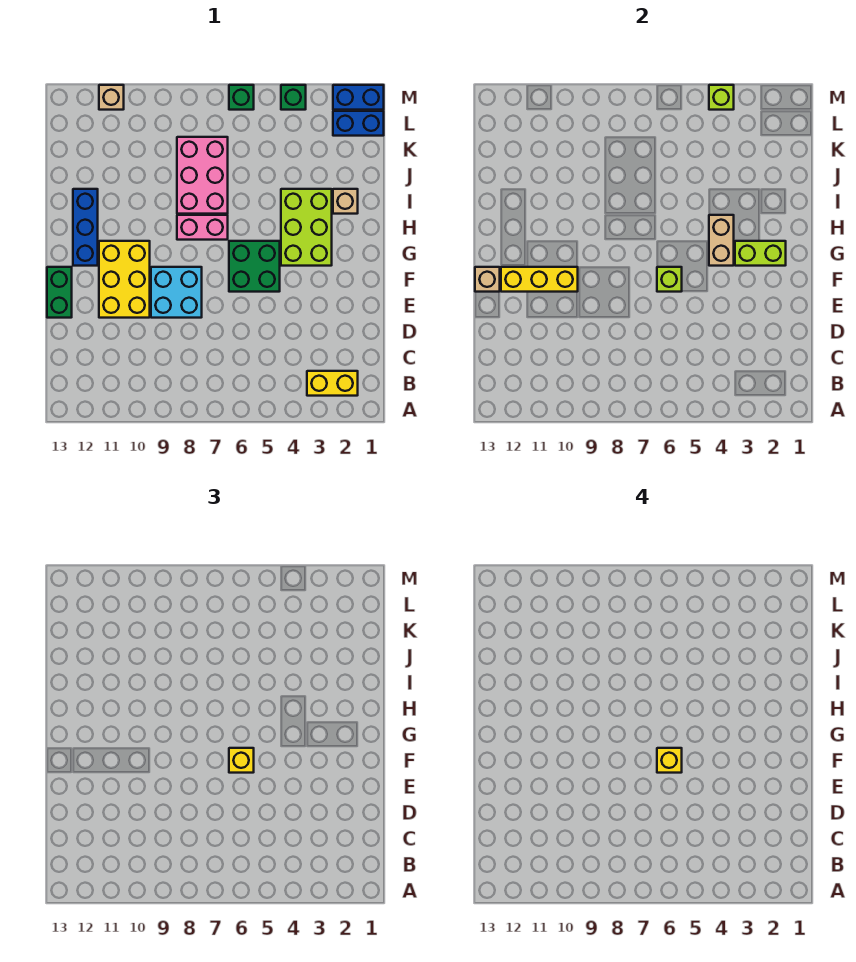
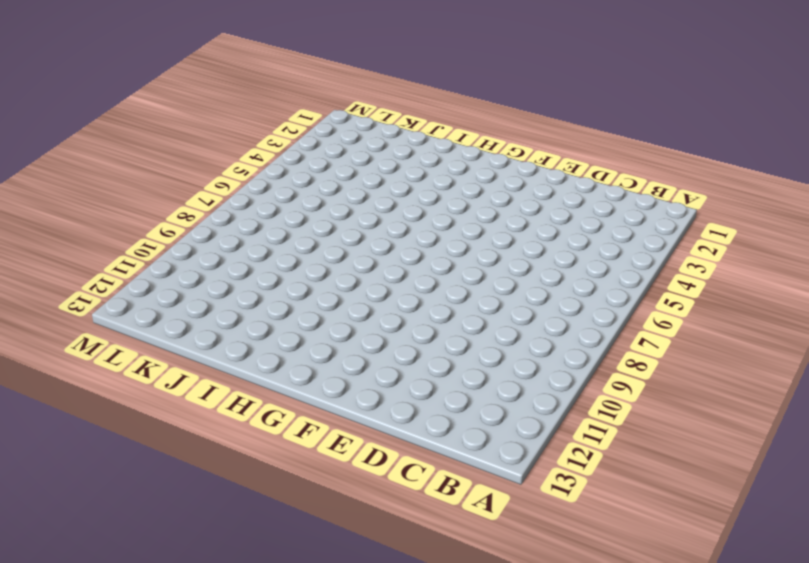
none -> yellow brick B2:B3 level 1
none -> cyan brick E8:F9 level 1
none -> yellow brick E10:G11 level 1

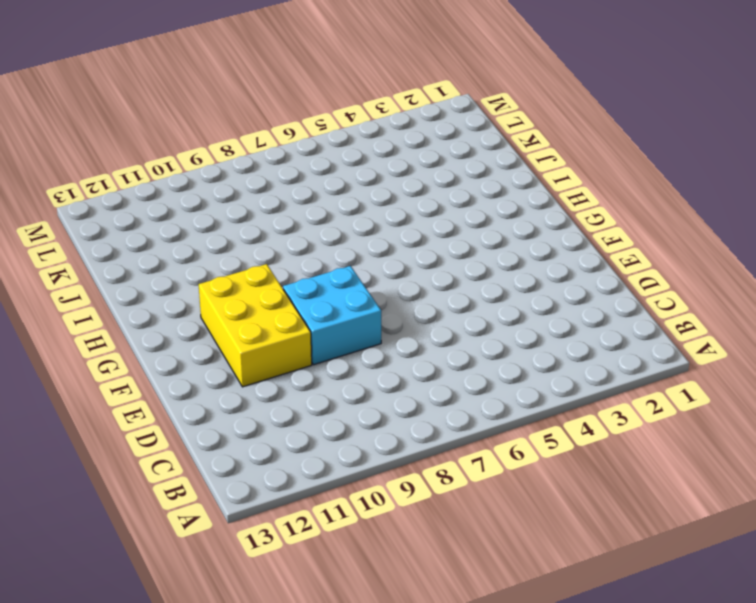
none -> yellow brick B2:B3 level 1
none -> green brick E13:F13 level 1
none -> green brick F5:G6 level 1

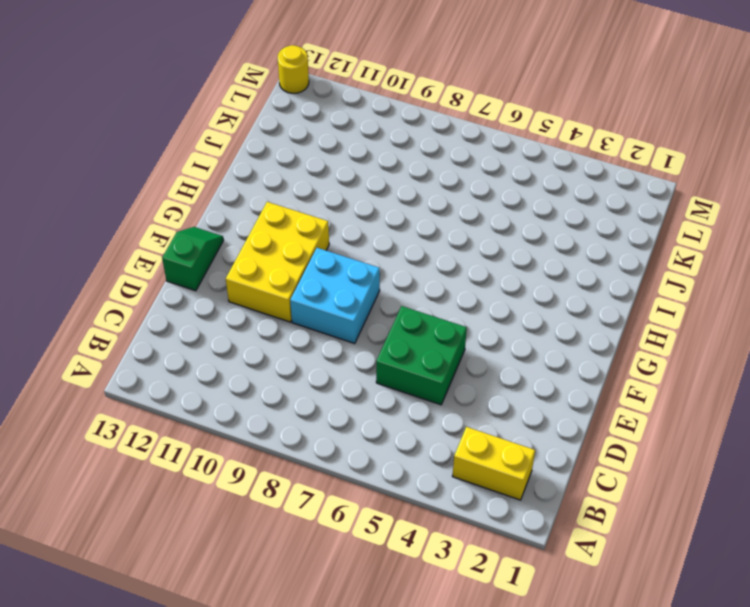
green brick D5:E6 level 1 -> green brick F5:G6 level 1
green slope E13:F13 level 1 top E -> green brick E13:F13 level 1
yellow round brick M13 level 1 -> none
none -> lime brick G3:I4 level 1
none -> blue brick G12:I12 level 1
none -> pink brick H7:H8 level 1

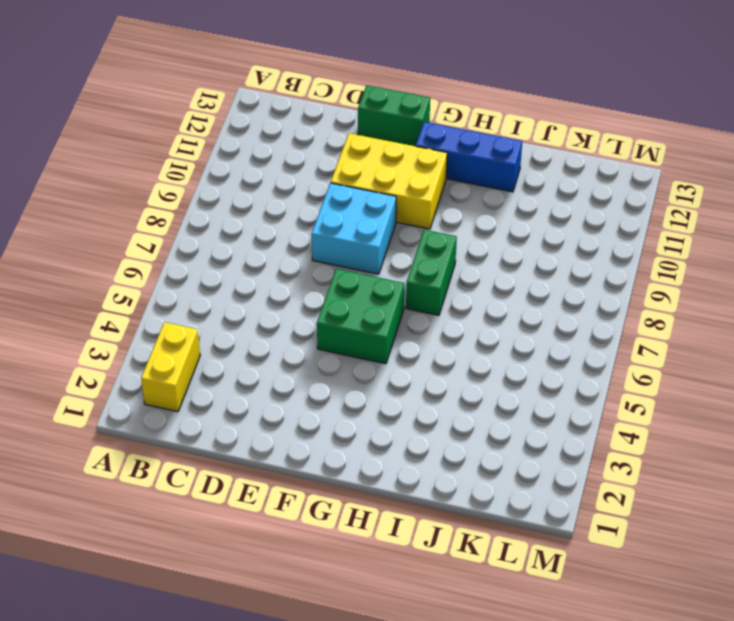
green brick H7:H8 level 1 -> pink brick H7:H8 level 1
none -> lime brick G3:I4 level 1
none -> tan brick I2 level 1
none -> pink brick I7:K8 level 1

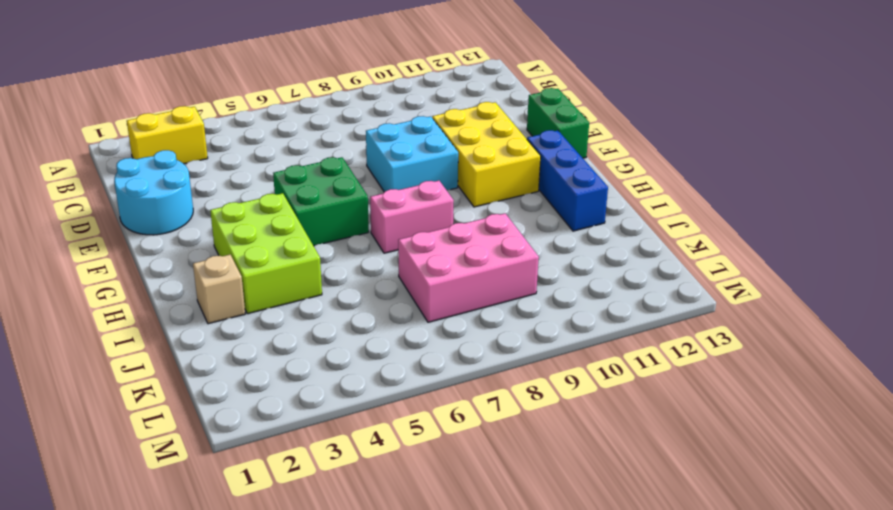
cyan round brick D1:E2 level 1 -> none
pink brick J7:K9 level 1 -> pink brick I7:K8 level 1
none -> blue brick L1:L2 level 1
none -> blue brick M1:M2 level 1
none -> green brick M4 level 1

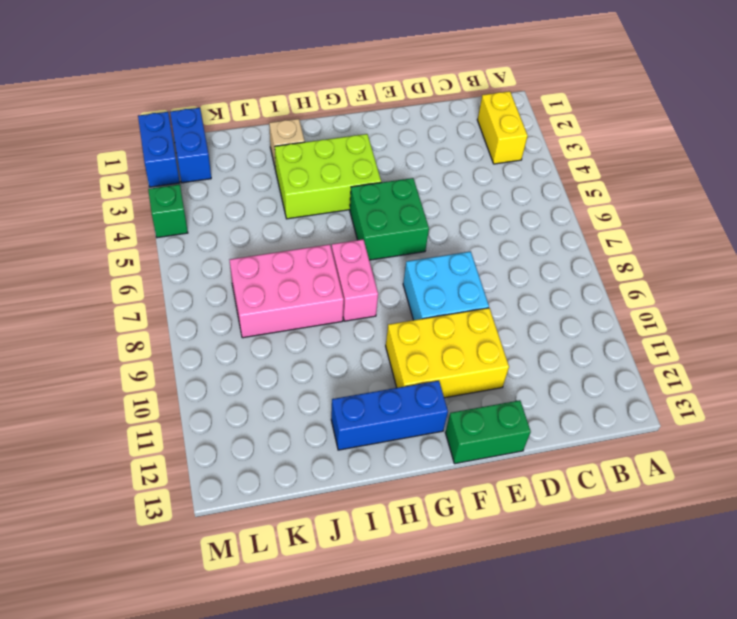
none -> green brick M6 level 1
none -> tan brick M11 level 1
none -> lime brick F6 level 2

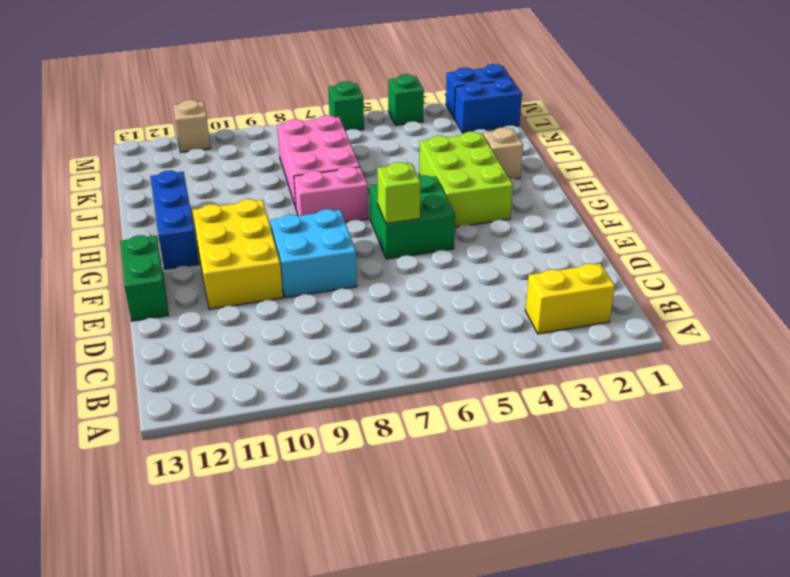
none -> yellow brick F10:F12 level 2
none -> tan brick F13 level 2
none -> lime brick G2:G3 level 2

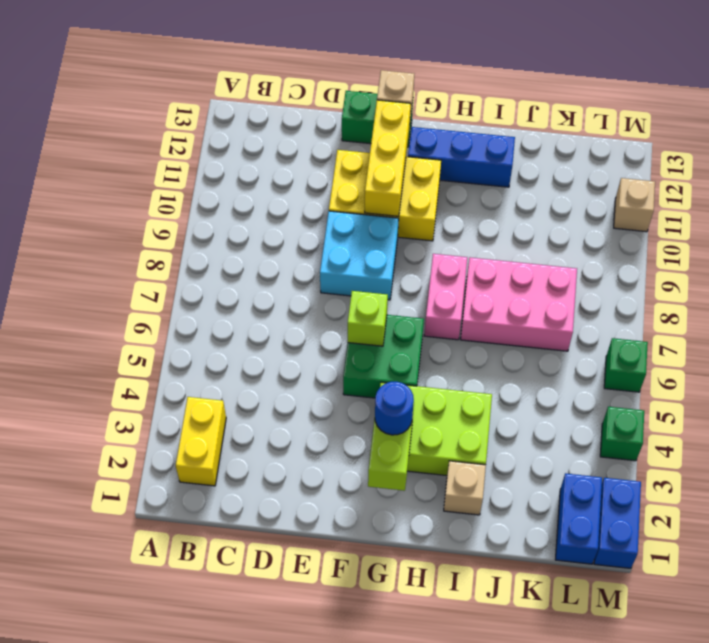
blue round brick G3 level 3 -> none
none -> tan brick G4:H4 level 2
none -> lime brick M4 level 2
none -> yellow brick F6 level 3

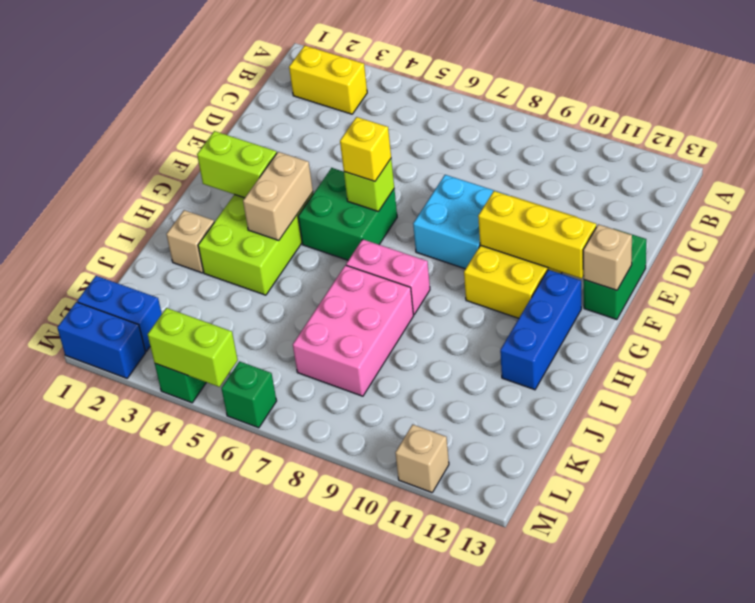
lime brick M4:M5 level 2 -> lime brick M4 level 2
none -> yellow brick F6 level 4

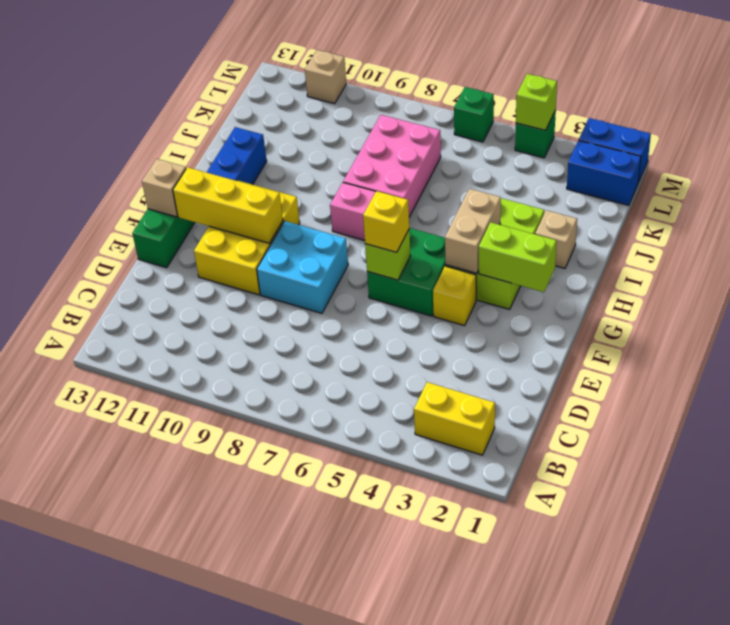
yellow brick F4 level 1 -> yellow brick F6 level 4

